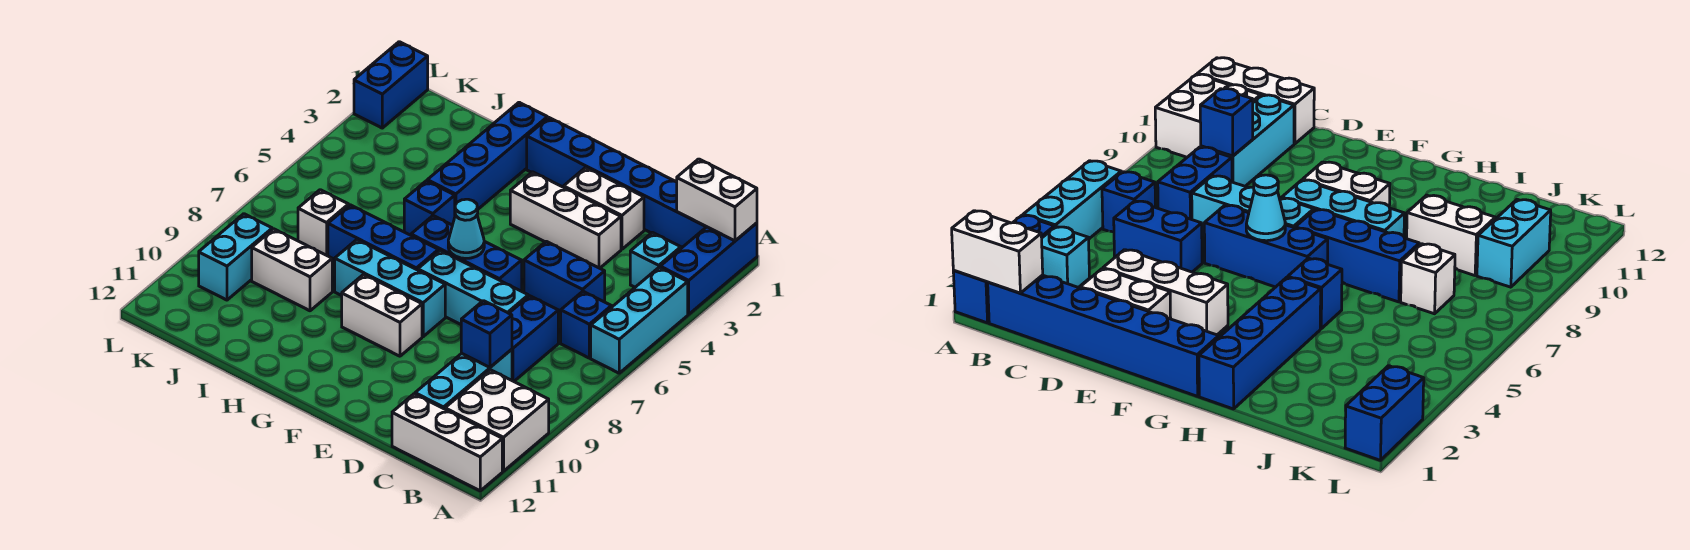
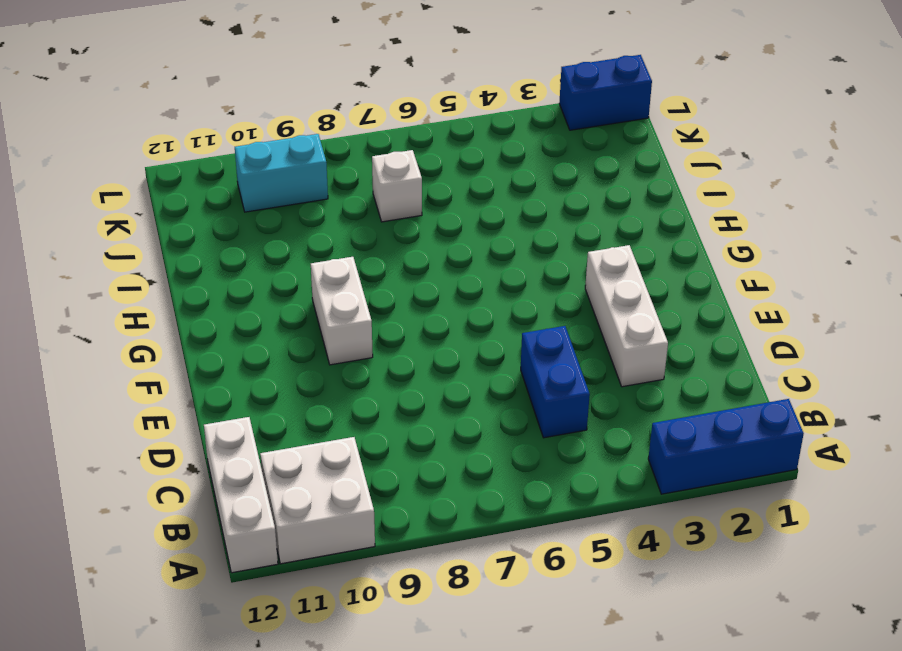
none -> cyan brick A4:A6 level 1
none -> blue brick B1:G1 level 1
none -> cyan brick B3 level 1

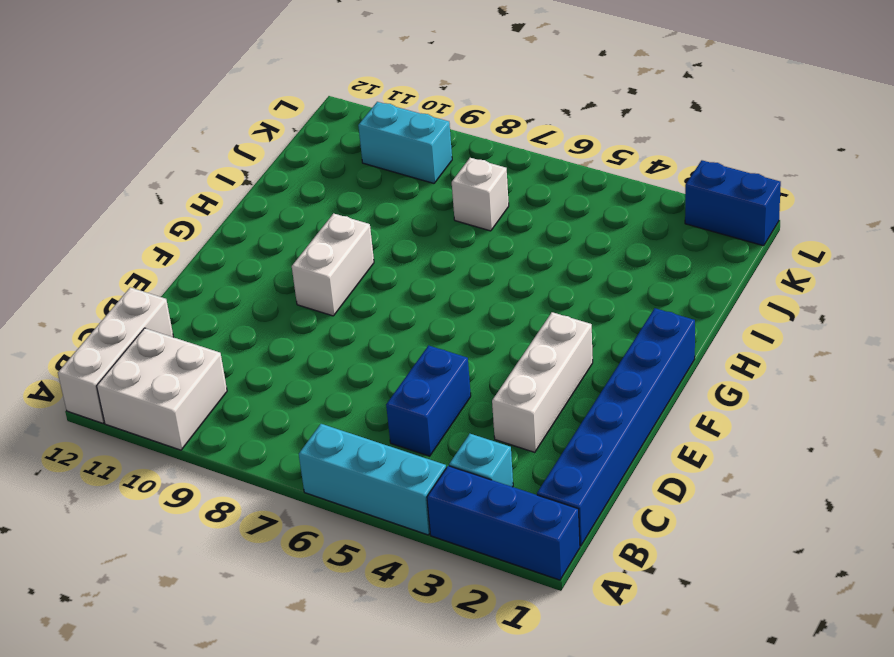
none -> blue brick B6 level 1
none -> blue brick C7:C8 level 1
none -> cyan brick C9:C11 level 1

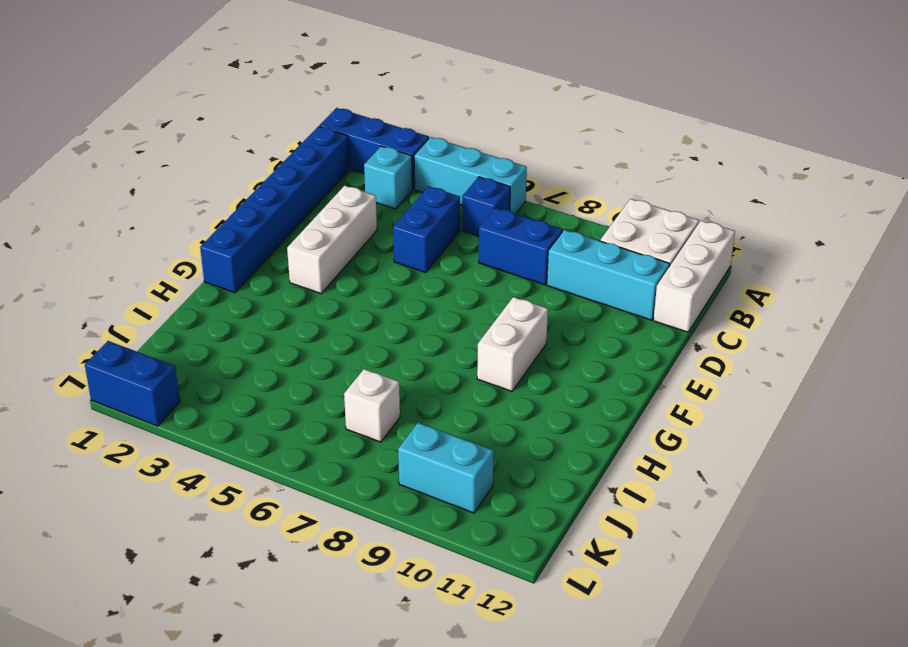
none -> white brick D2:E2 level 1
none -> cyan brick D7:F7 level 1
none -> blue brick E6:G6 level 1

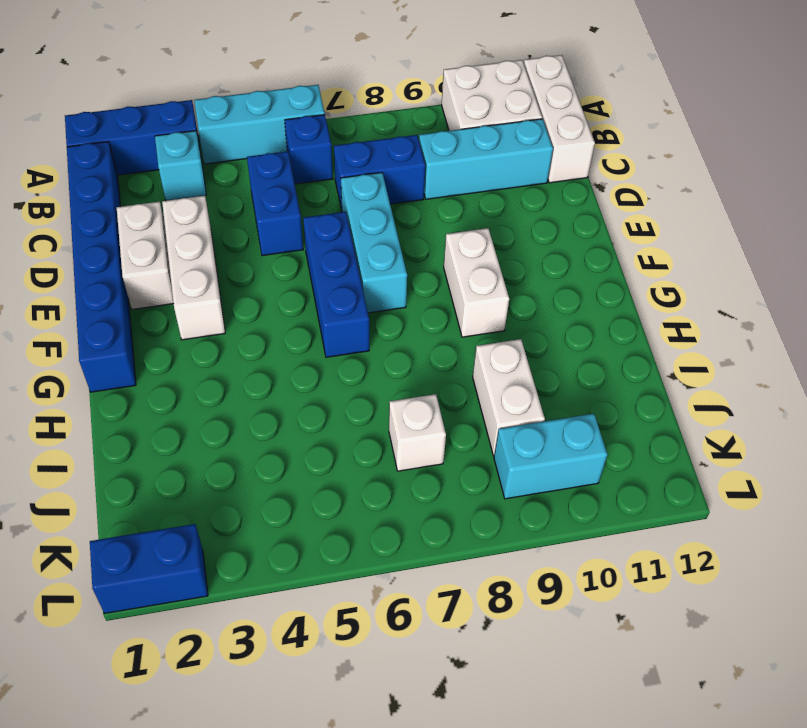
none -> cyan brick F8:H8 level 1
none -> blue brick G7:I7 level 1
none -> blue brick H1:H4 level 1

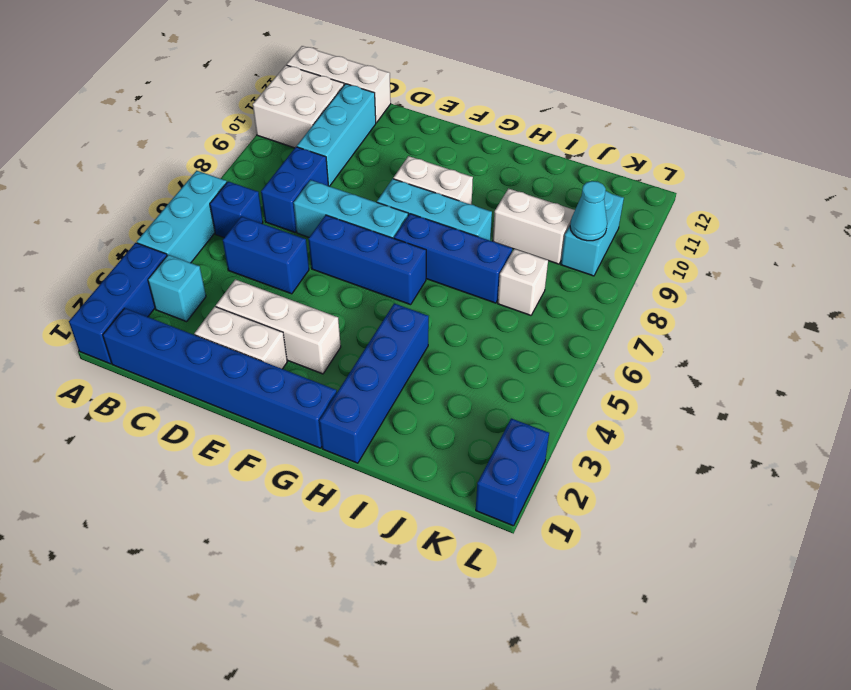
cyan cone K9 level 2 -> cyan cone F6 level 2
none -> blue brick H5 level 1
none -> white brick A1:B1 level 2
none -> blue brick C9 level 2

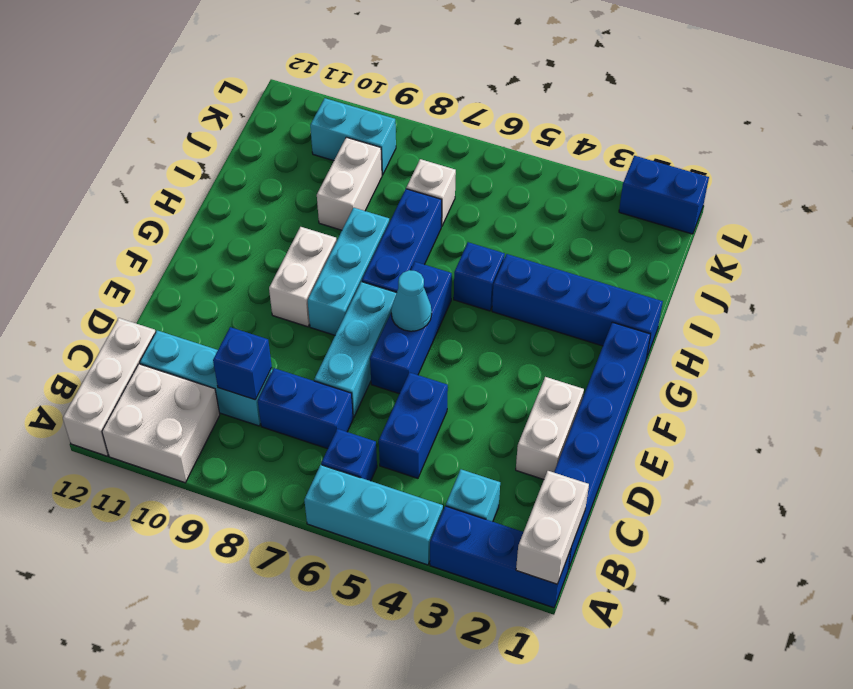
none -> white brick D3:F3 level 1

